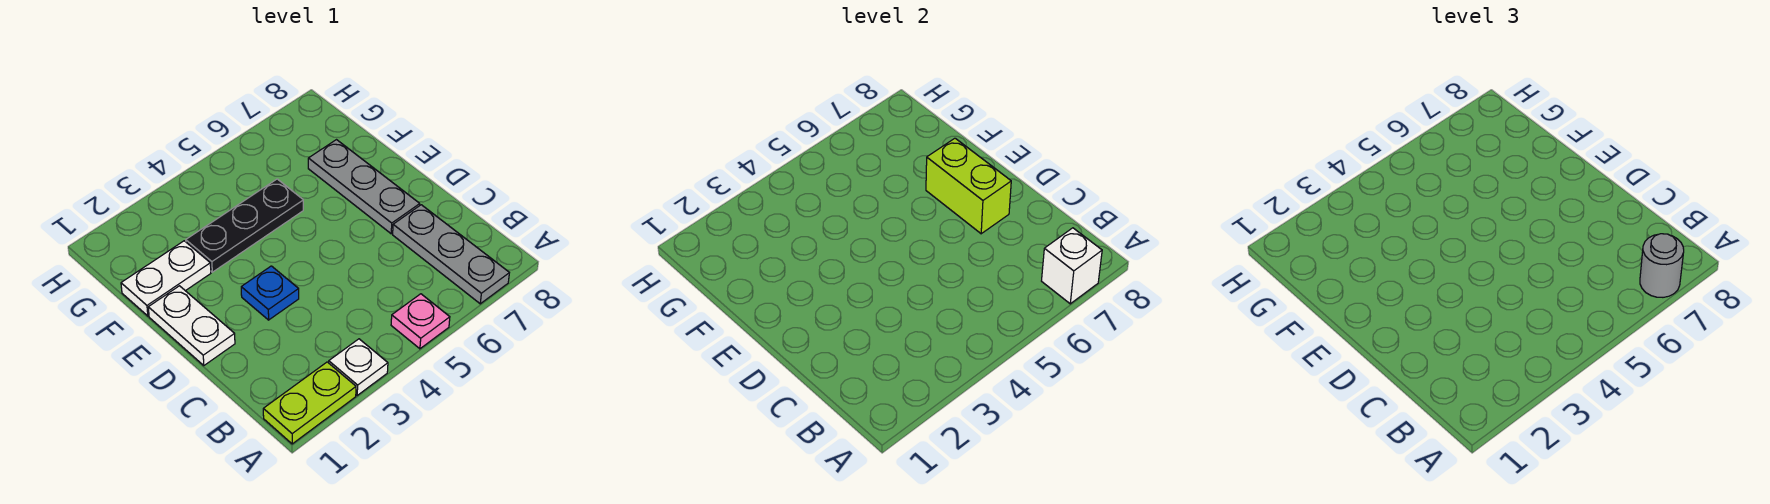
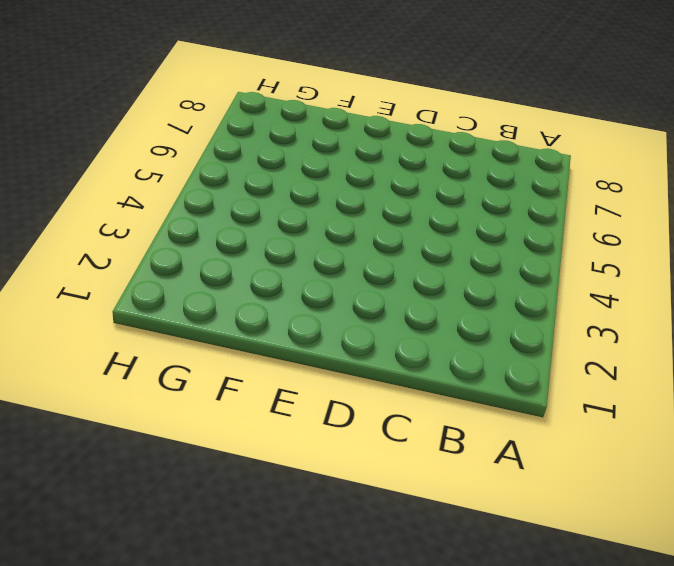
none -> lime plate A1:A2 level 1
none -> white plate A3 level 1
none -> pink plate A5 level 1

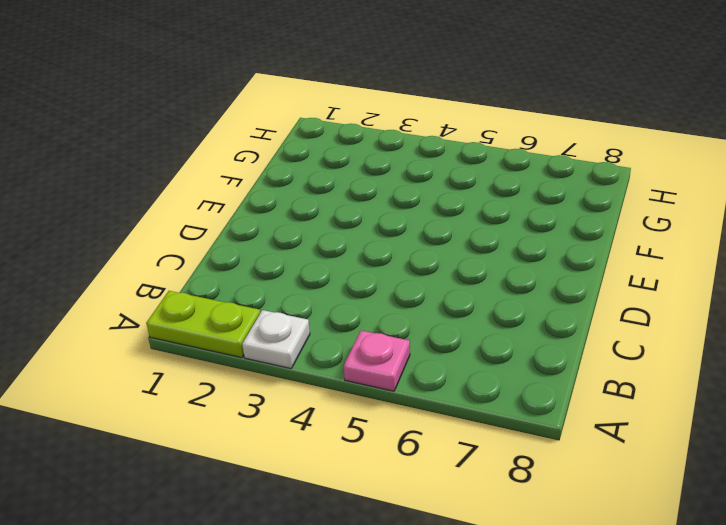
none -> grey plate A7:C7 level 1
none -> white plate D1:E1 level 1
none -> blue plate D3 level 1

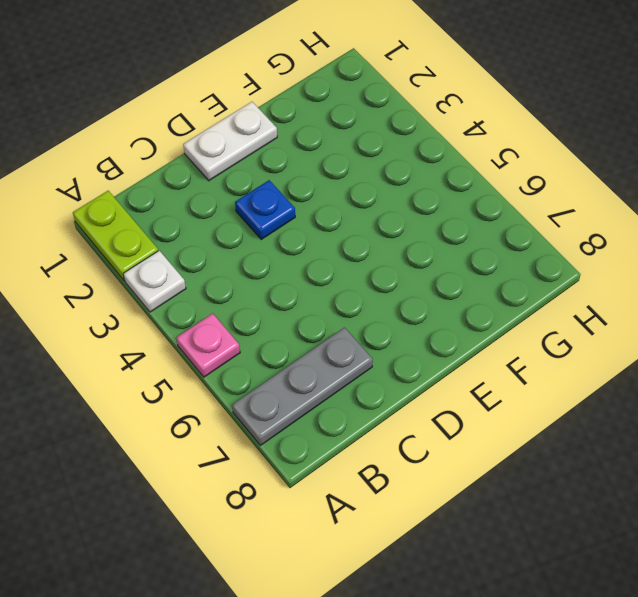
none -> grey plate D7:F7 level 1
none -> white plate F1:F2 level 1
none -> black plate F3:F5 level 1

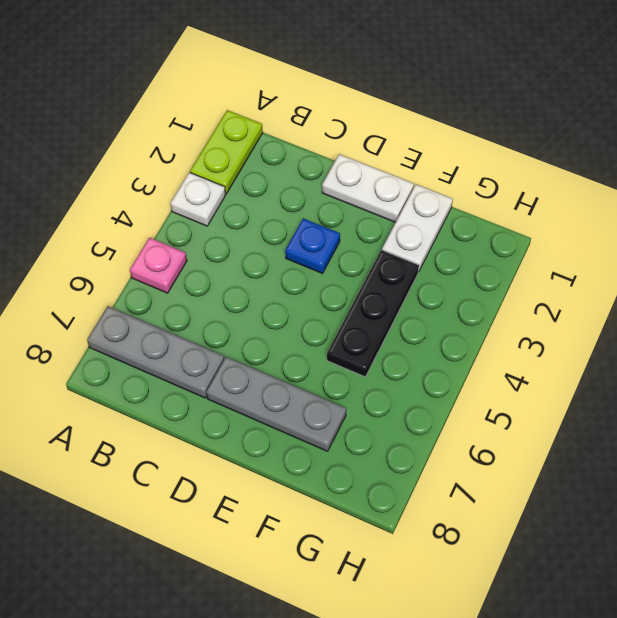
none -> white brick A7 level 2
none -> lime brick D7:E7 level 2
none -> grey round brick A7 level 3

